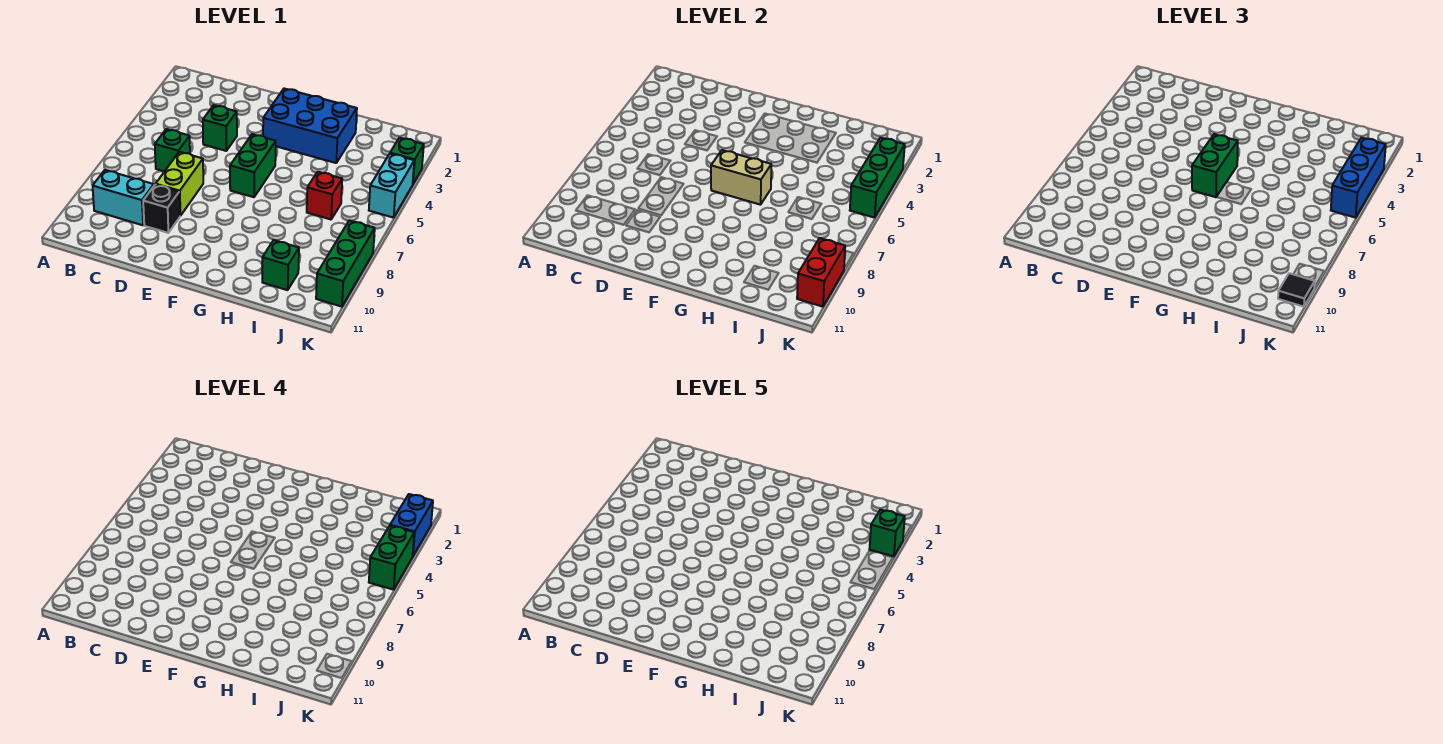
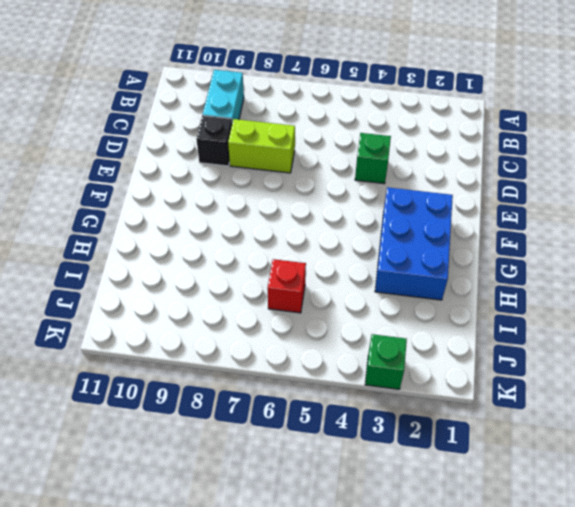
none -> green brick C6 level 1
none -> green brick F5:F6 level 1
none -> green brick I10 level 1

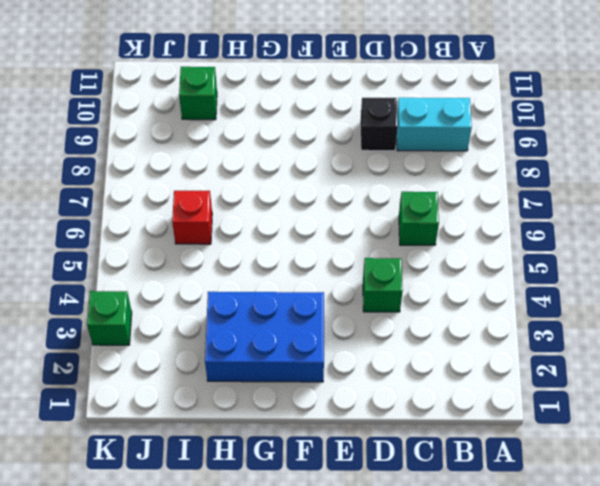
none -> lime brick D7:D8 level 1
none -> green brick F5:F6 level 1
none -> cyan brick K4:K5 level 1

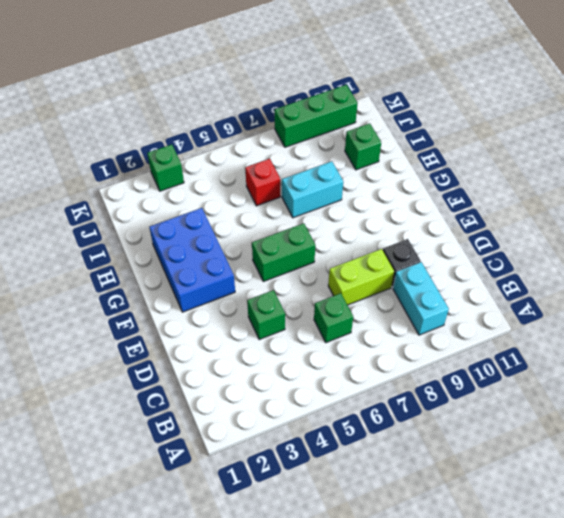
cyan brick H7:H8 level 1 -> cyan brick K4:K5 level 1
none -> tan brick F6:G6 level 2
none -> green brick K3:K5 level 2
none -> red brick K9:K10 level 2

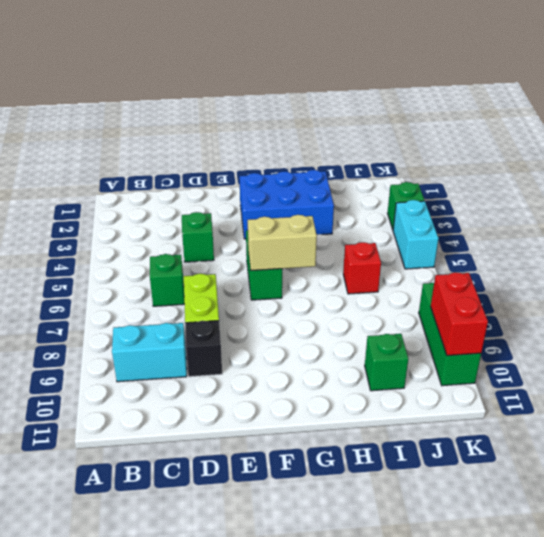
none -> green brick K3:K5 level 2
none -> green brick F5:F6 level 3
none -> blue brick K3:K5 level 3

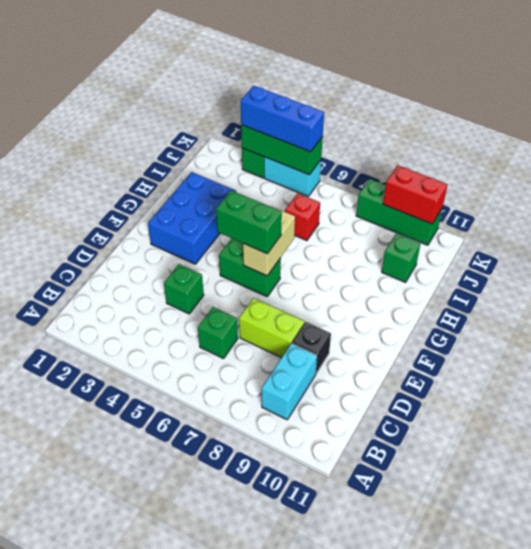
none -> black tile K10 level 3
none -> blue brick K2:K3 level 4
none -> green brick K4:K5 level 4

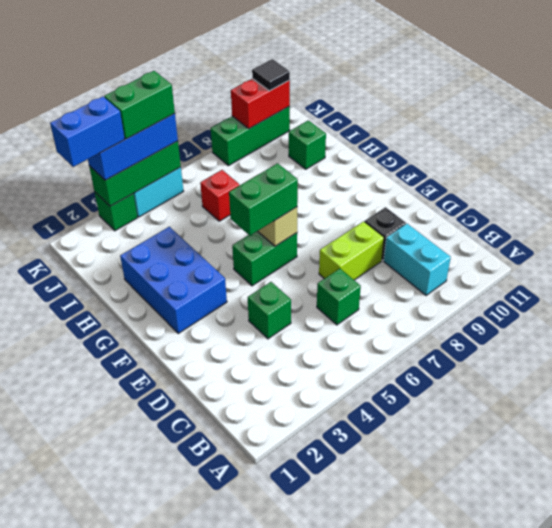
none -> green brick K3 level 5

